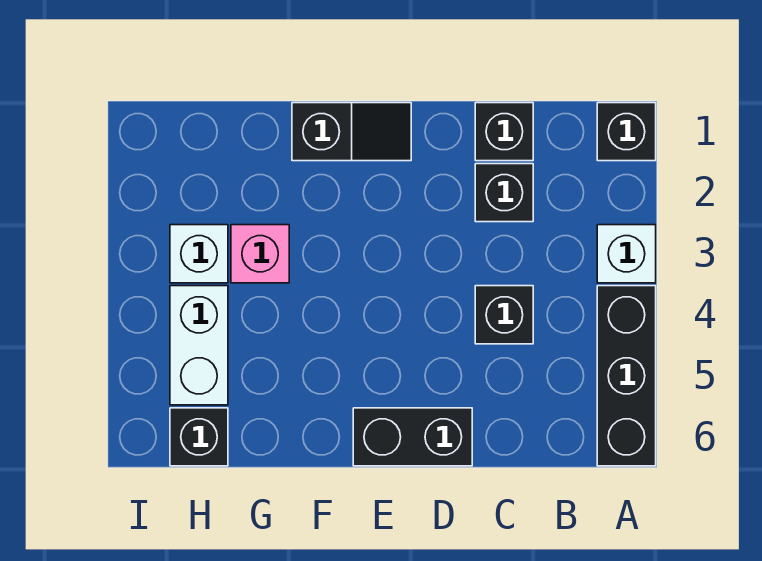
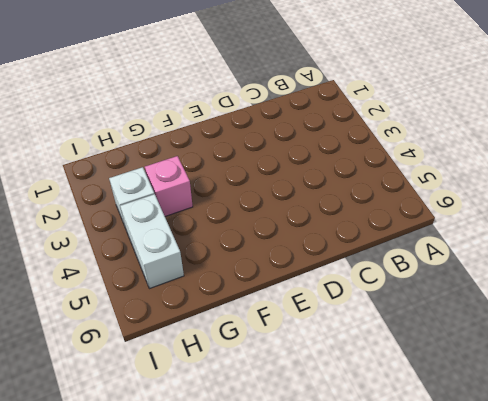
none -> black brick A1 level 1
none -> white brick A3 level 1
none -> black brick A4:A6 level 1

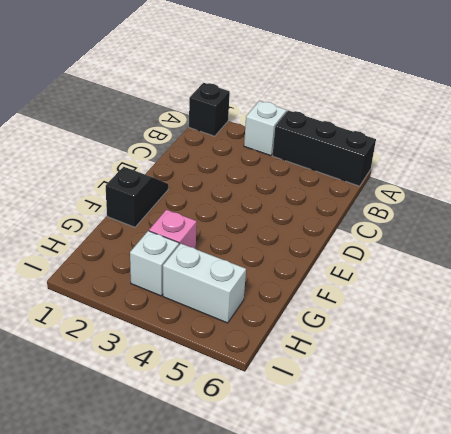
none -> black brick C1 level 1
none -> black brick C2 level 1
none -> black brick C4 level 1

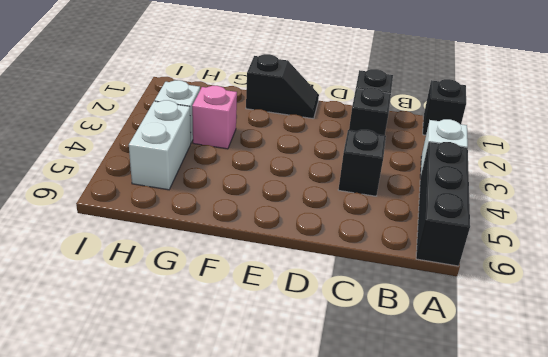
none -> black brick D6:E6 level 1
none -> black brick H6 level 1

